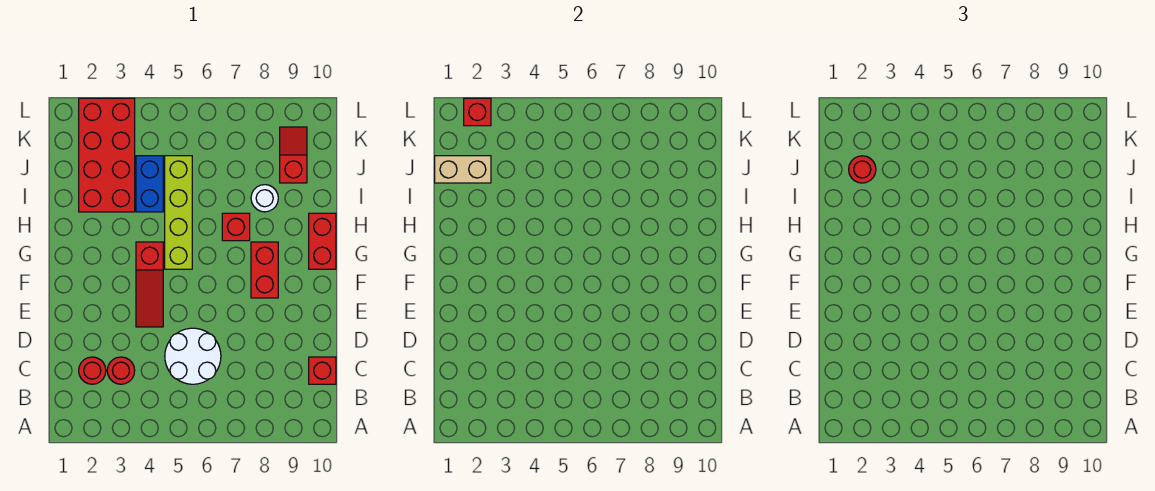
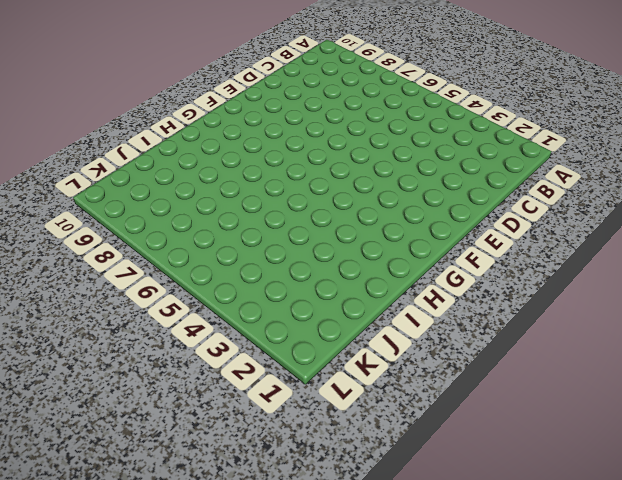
none -> red round brick C2 level 1
none -> red round brick C3 level 1
none -> white round brick C5:D6 level 1

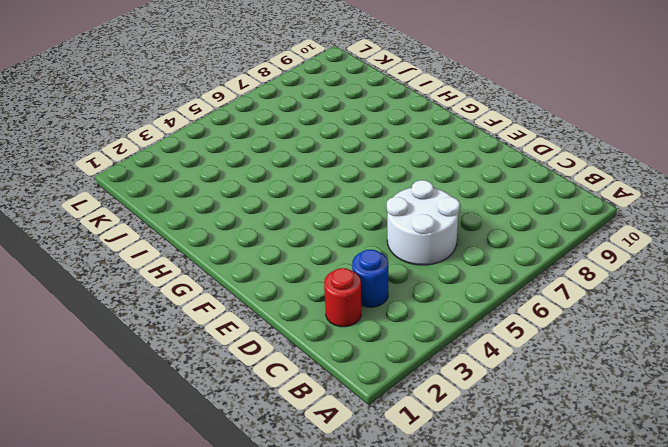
blue round brick C3 level 1 -> red round brick C3 level 1
none -> red brick C10 level 1
none -> red slope E4:G4 level 1 top G
none -> red brick F8:G8 level 1

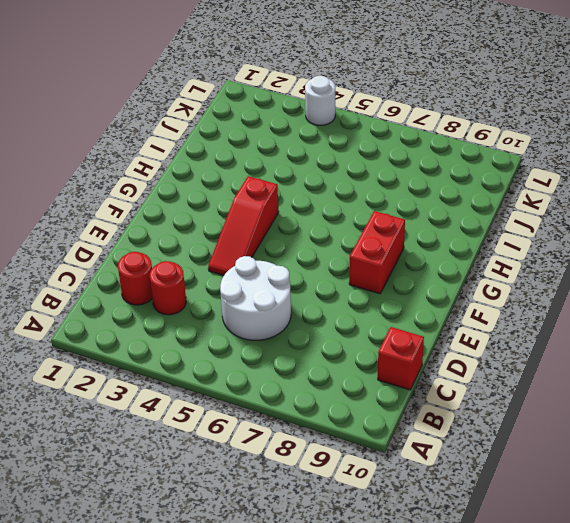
white round brick L4 level 1 -> white round brick I8 level 1
none -> lime brick G5:J5 level 1
none -> red brick G10:H10 level 1
none -> red brick H7 level 1

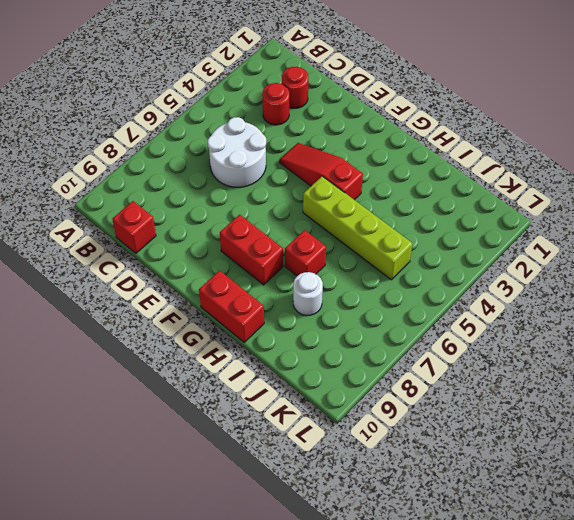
none -> red brick I2:L3 level 1
none -> blue brick I4:J4 level 1
none -> red slope J9:K9 level 1 top J

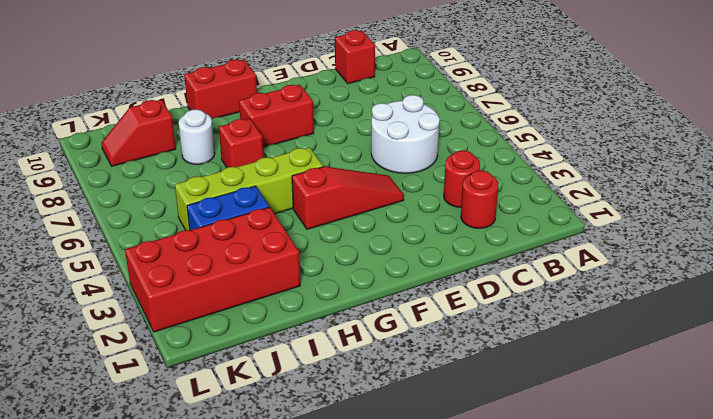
none -> tan brick J1:J2 level 2
none -> red brick L2 level 2
none -> red round brick J2 level 3

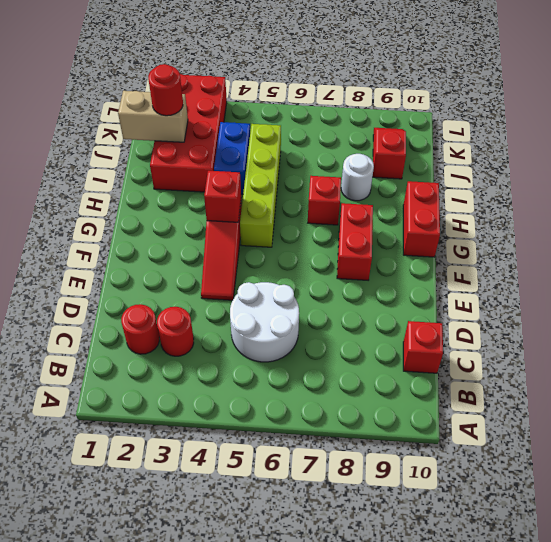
red brick G4 level 2 -> red brick L2 level 2

